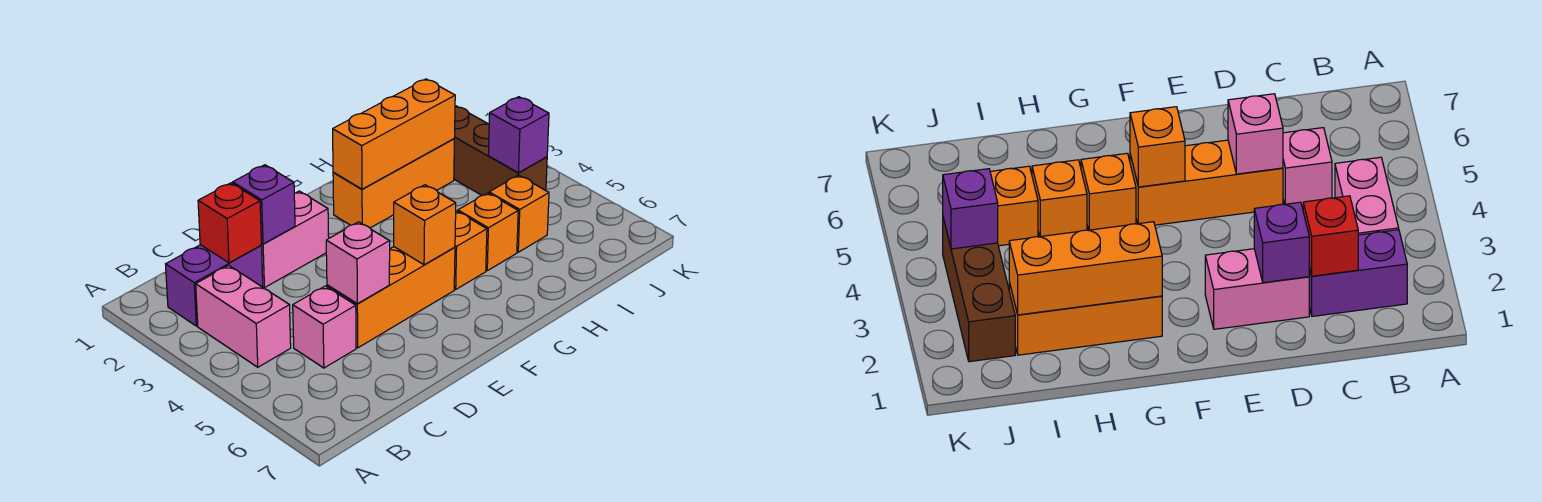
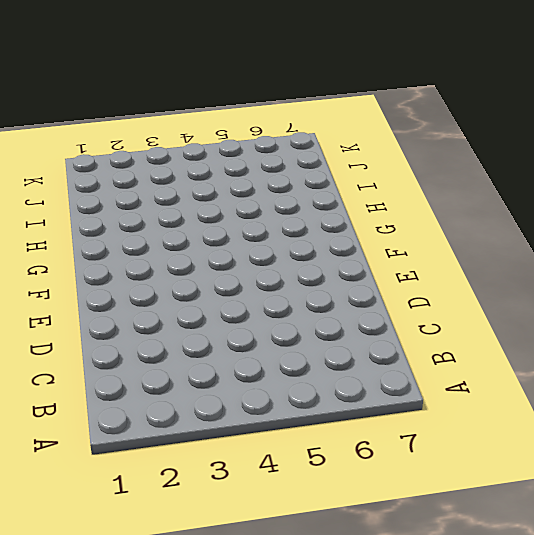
none -> purple brick B2:C2 level 1
none -> pink brick B3:B4 level 1
none -> pink brick C5 level 1

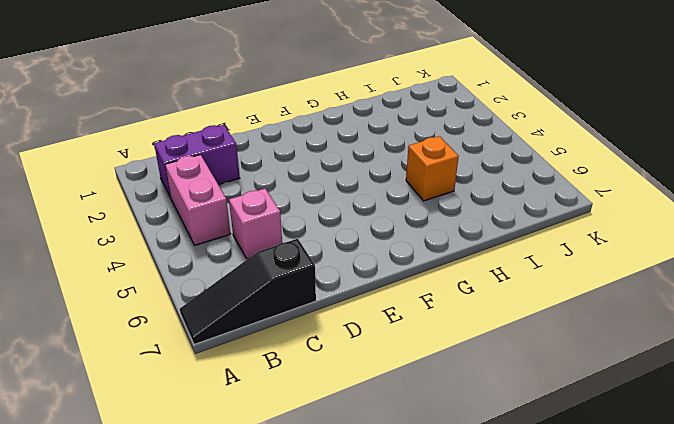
black slope A7:C7 level 1 top C -> none
none -> pink brick D2:E2 level 1
none -> orange brick D5:F5 level 1
none -> orange brick G2:I2 level 1

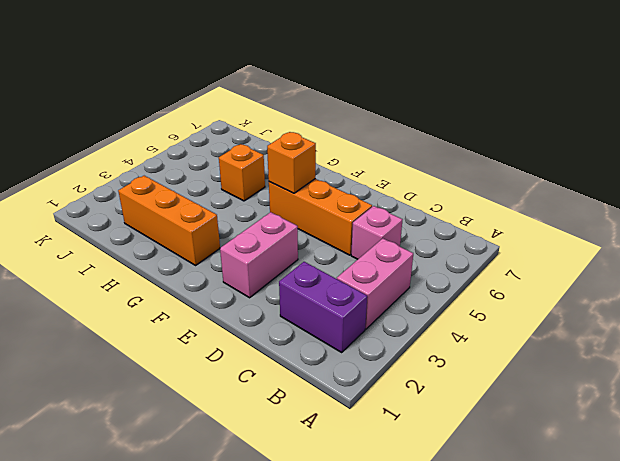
pink brick E2:E3 level 1 -> pink brick D2:E2 level 1
none -> orange brick G5 level 1
none -> orange brick I5 level 1
none -> brown brick J2:J4 level 1

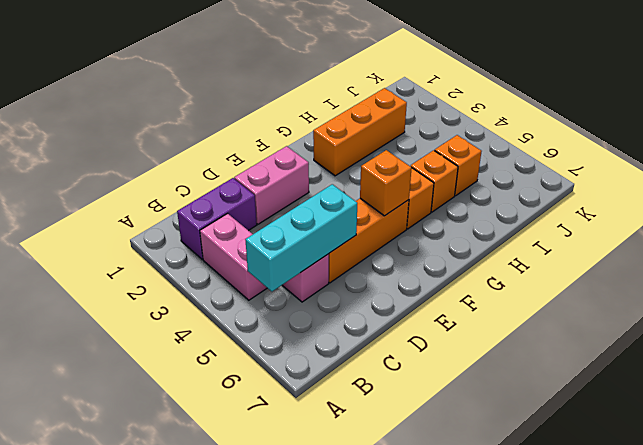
cyan brick B5:D5 level 2 -> pink brick D5 level 2
none -> brown brick J2:J4 level 1
none -> red brick C2 level 2
none -> purple brick D2 level 2

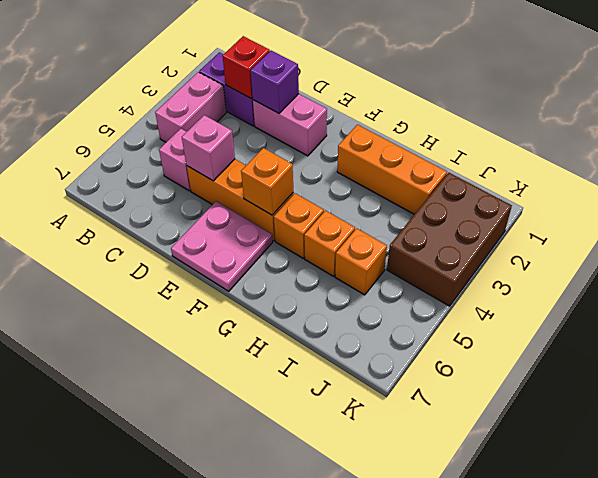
pink plate E6:F7 level 1 -> none
brown brick J2:K4 level 1 -> brown brick J2:J4 level 1
none -> orange brick G2:I2 level 2
none -> purple brick J4 level 2

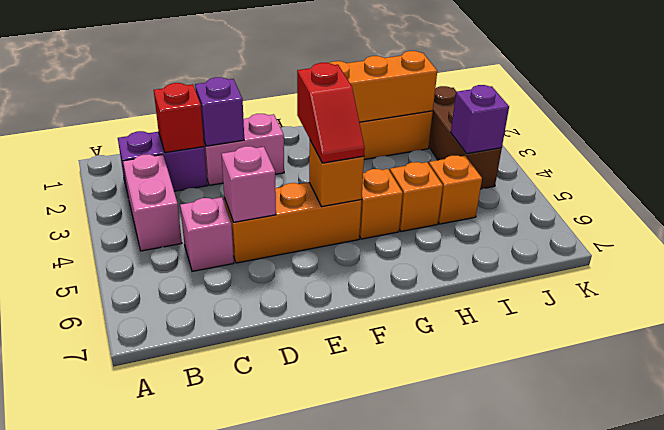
red slope F4:F5 level 3 top 4 -> none

